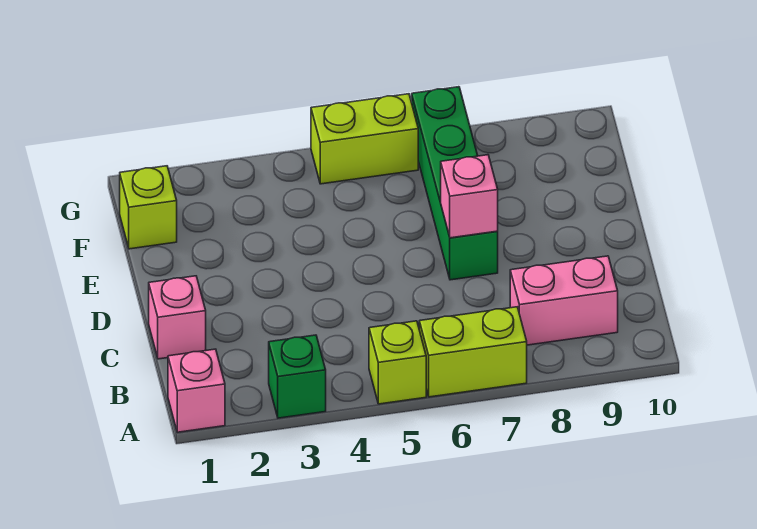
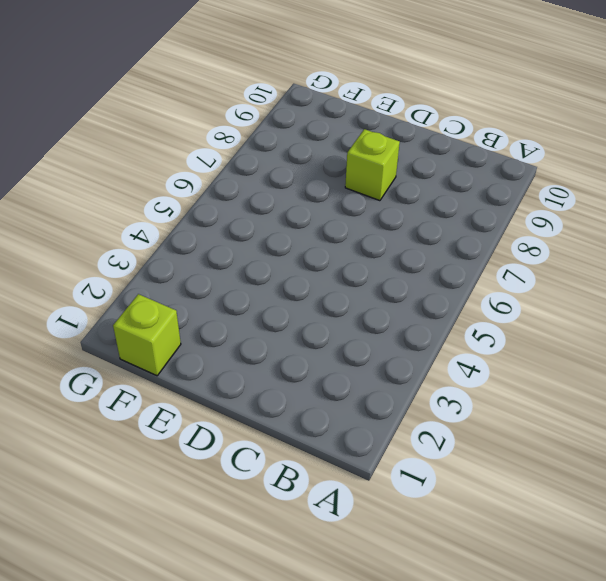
lime brick D8 level 1 -> lime brick A5 level 1
none -> pink brick A1 level 1
none -> green brick A3 level 1

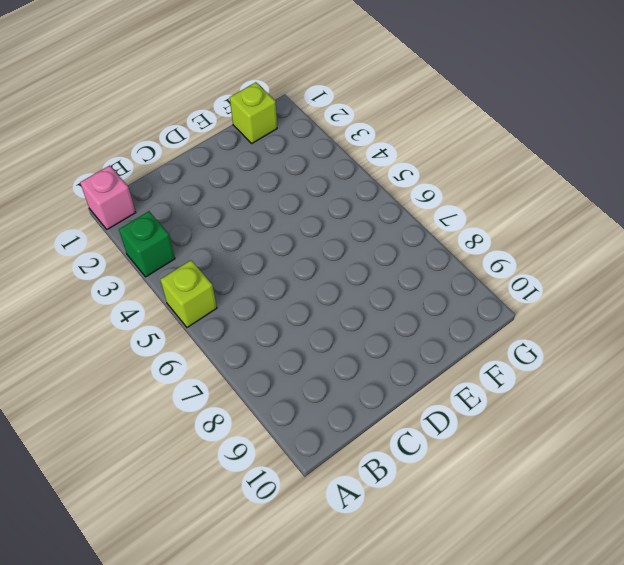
none -> lime brick A6:A7 level 1
none -> pink brick B8:B9 level 1

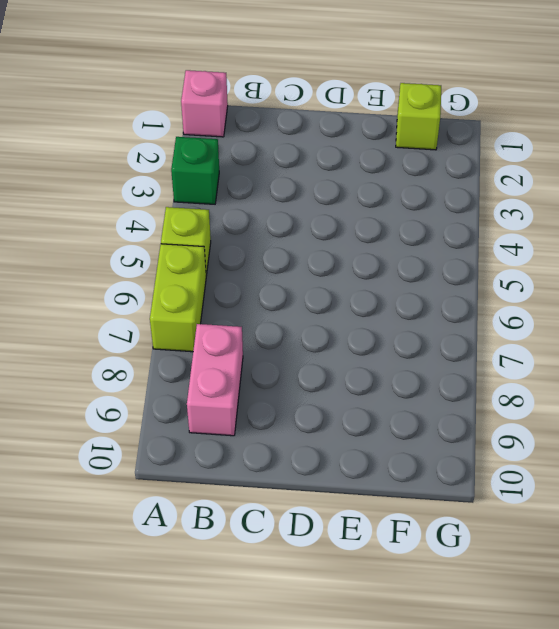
none -> pink brick C1 level 1
none -> green brick D7:G7 level 1

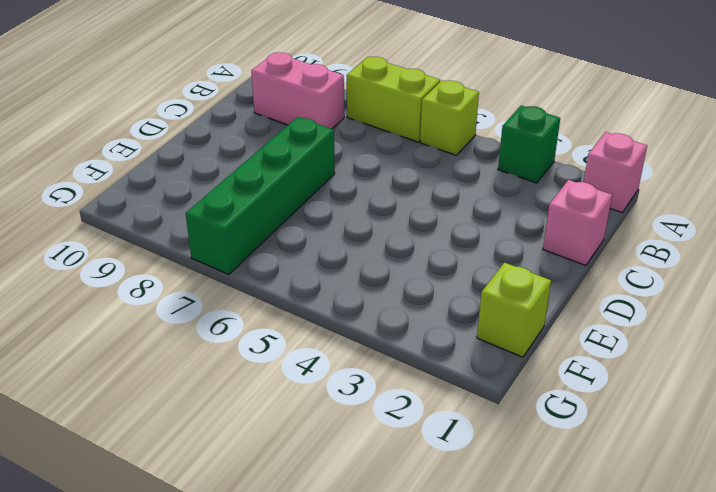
none -> lime brick G5:G6 level 1
none -> pink brick D7 level 2

